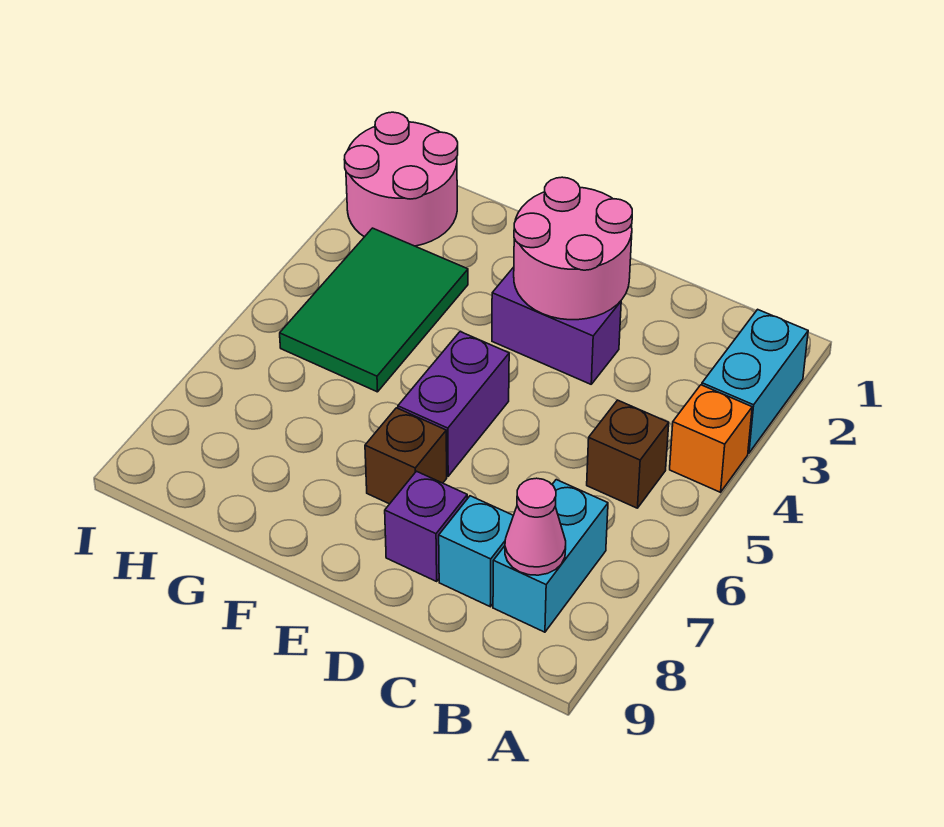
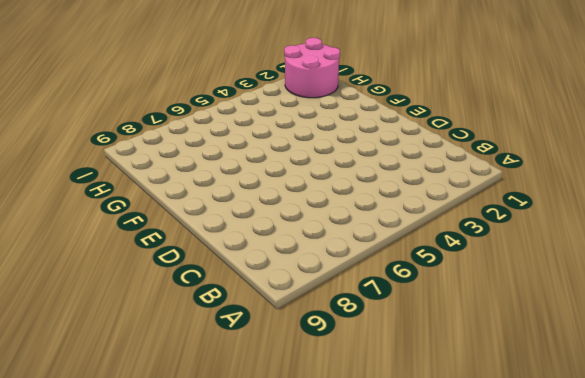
none -> cyan brick A2:A3 level 1
none -> orange brick A4 level 1
none -> brown brick B5 level 1

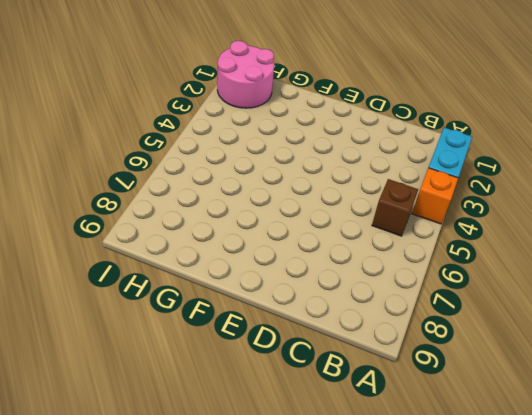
none -> cyan brick B7:B8 level 1
none -> cyan brick C8 level 1
none -> purple brick D3:E3 level 1

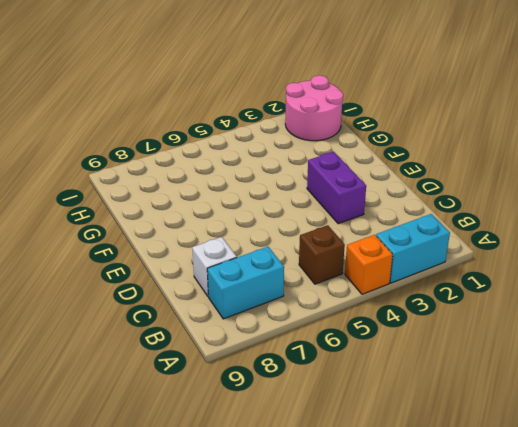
white brick C8 level 1 -> cyan brick C8 level 1
none -> purple brick D8 level 1
none -> purple brick E5:E6 level 1
none -> brown brick E7 level 1

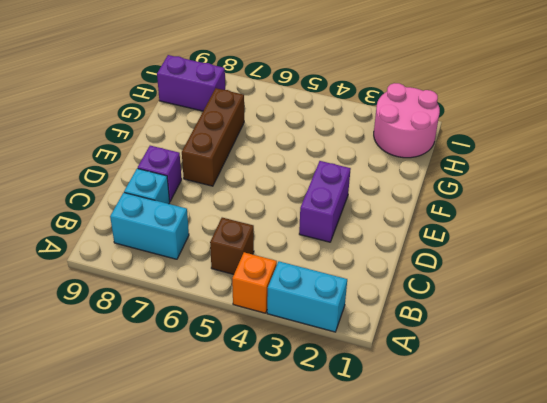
brown brick E7:G7 level 1 -> brown brick E7 level 1
purple brick H8:H9 level 1 -> purple brick E5:E6 level 1
none -> green tile G3:H5 level 1
none -> pink cone B8 level 2
none -> pink round brick D2:E3 level 2

